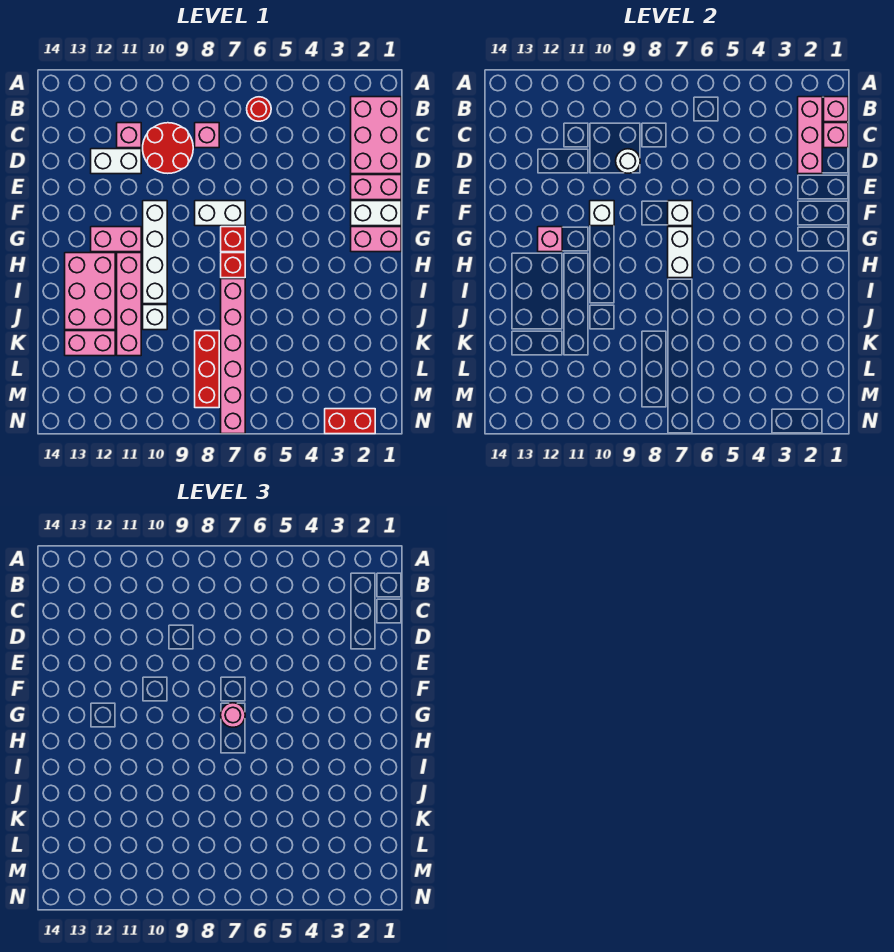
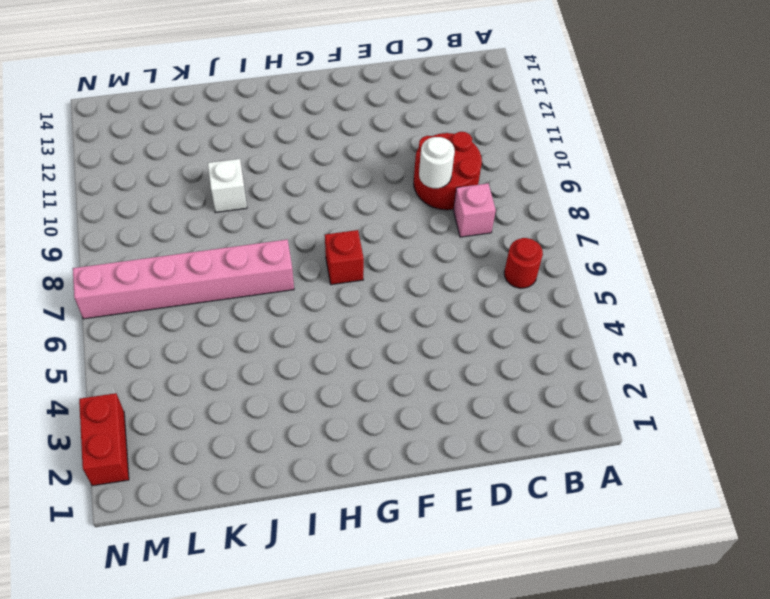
none -> pink brick B1:D2 level 1
none -> pink brick C11 level 1
none -> white brick D11:D12 level 1
none -> pink brick E1:E2 level 1

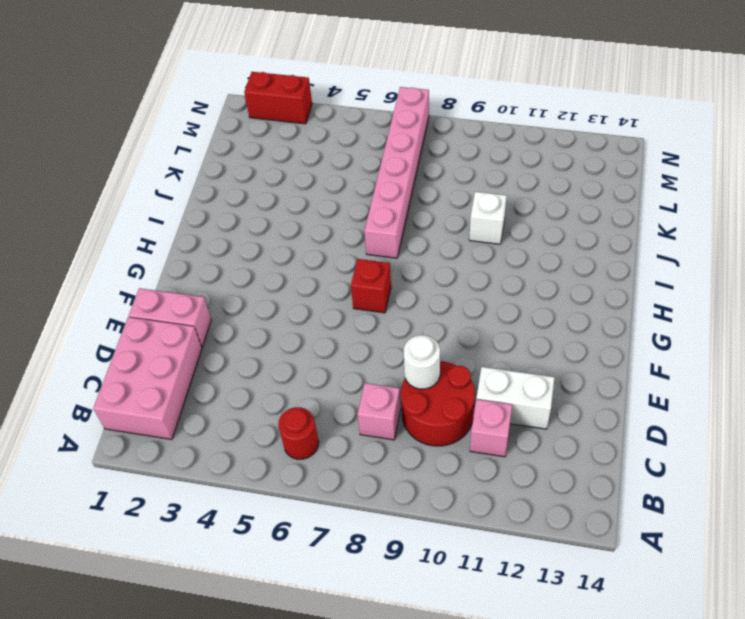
none -> white brick F1:F2 level 1
none -> white brick F7:F8 level 1
none -> white brick F10:I10 level 1
none -> pink brick G1:G2 level 1

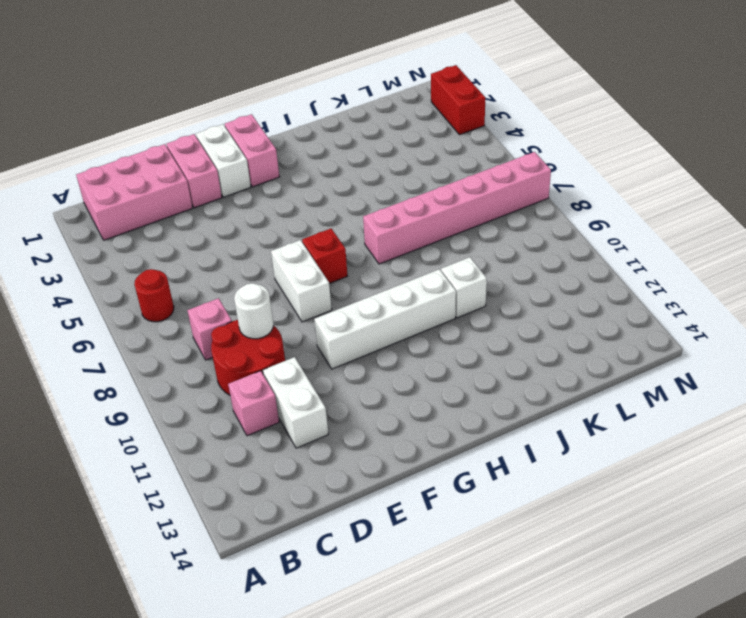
none -> pink brick G11:G12 level 1
none -> red brick H7 level 1
none -> pink brick H11:K11 level 1
none -> pink brick H12:J13 level 1

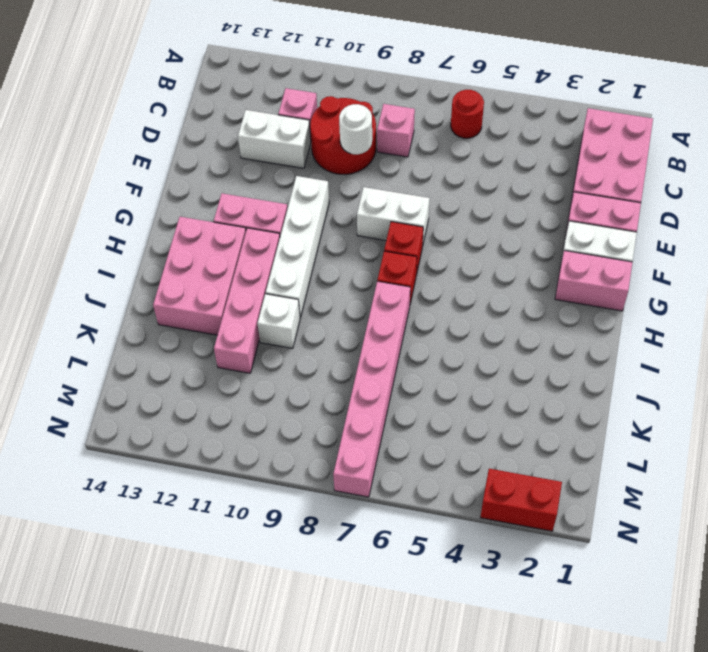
none -> red brick K8:M8 level 1
none -> pink brick K12:K13 level 1
none -> pink brick B1 level 2
none -> pink brick B2:D2 level 2

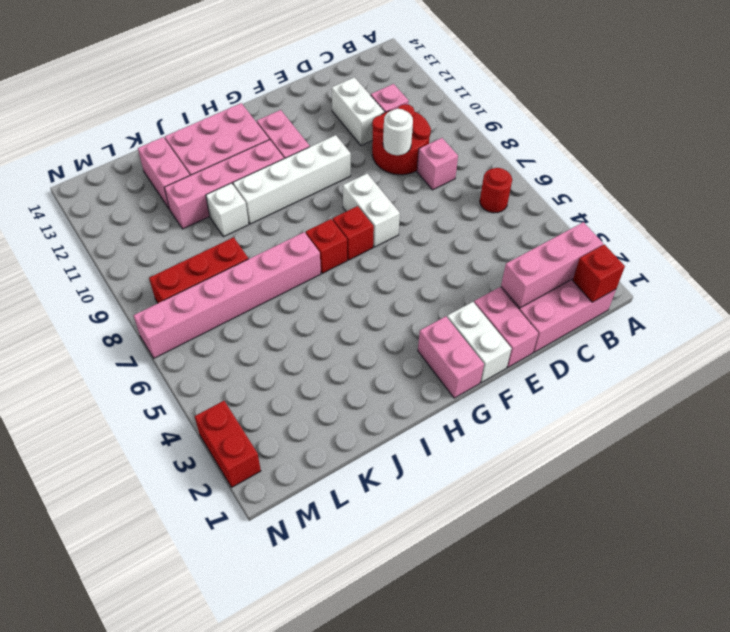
red brick B1 level 2 -> pink brick B1 level 2
none -> pink brick C1 level 2
none -> white brick F7 level 2
none -> white brick F10 level 2
none -> white brick G7:H7 level 2

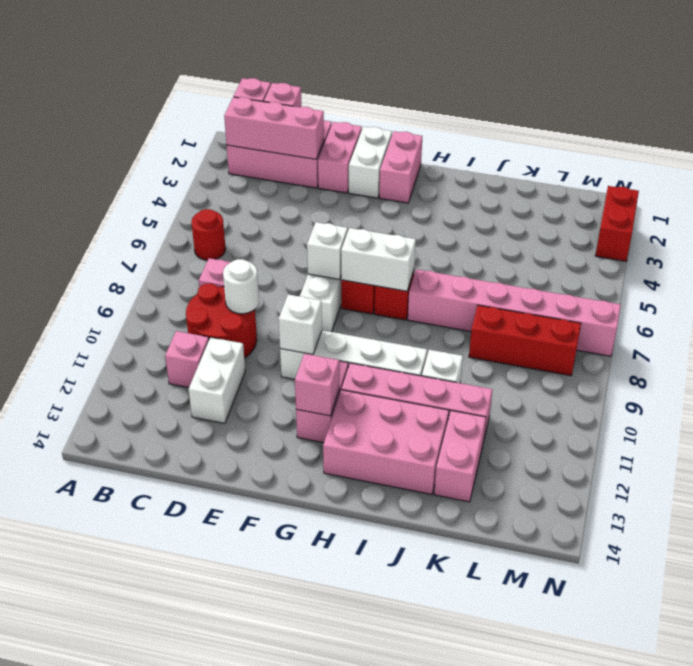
none -> pink round brick G7 level 3

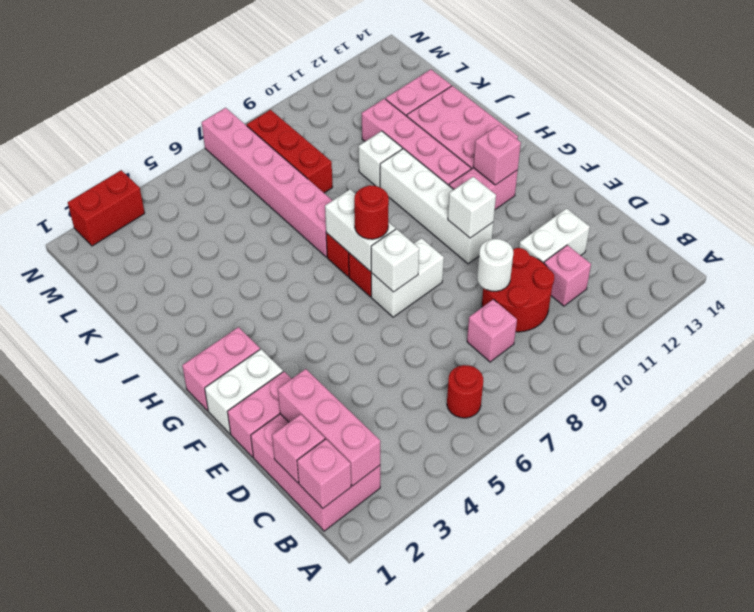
red round brick G7 level 3 -> pink round brick G7 level 3

